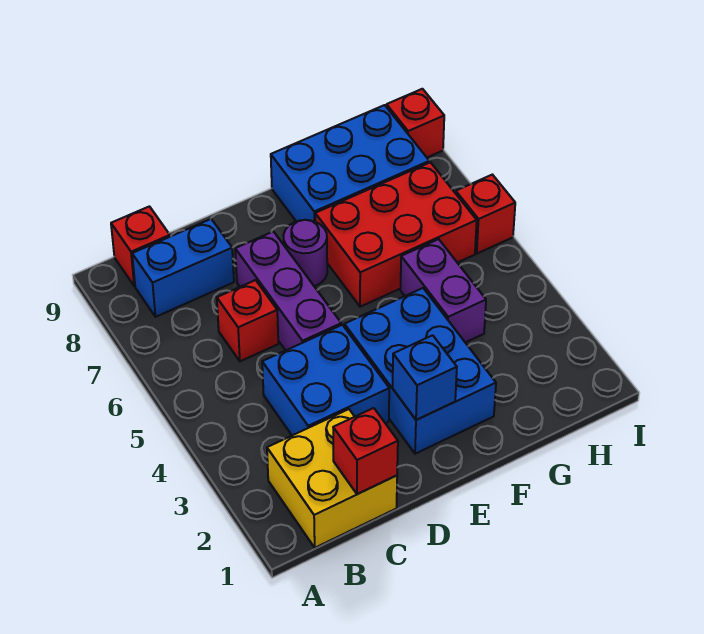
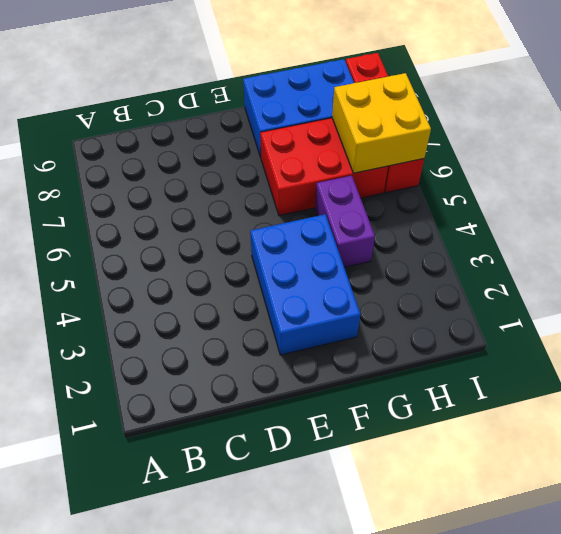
yellow brick H6:I7 level 2 -> yellow brick B1:C2 level 1
none -> blue brick B8:C8 level 1
none -> red brick B9 level 1
none -> blue brick C3:D4 level 1

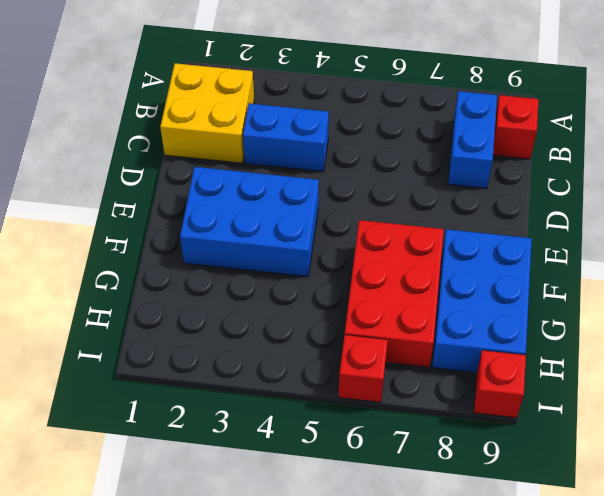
blue brick C3:C4 level 1 -> blue brick C3:D4 level 1
none -> red brick C6 level 1
none -> purple brick D5:D7 level 1
none -> purple round brick E7 level 1

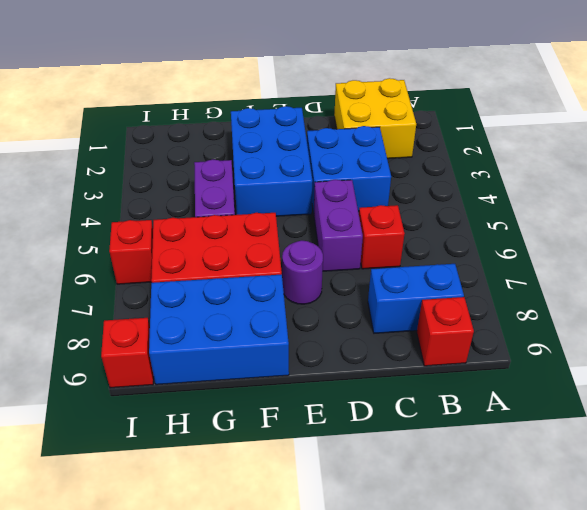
purple brick D5:D6 level 1 -> purple brick D5:D7 level 1
none -> red brick C1 level 2
none -> blue brick E2 level 2

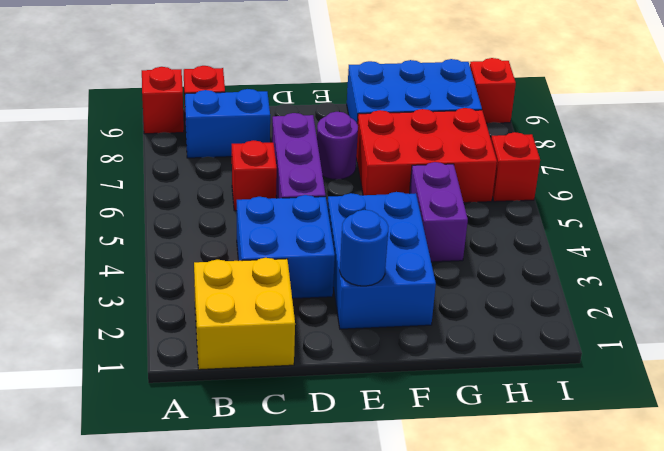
red brick A9 level 1 -> red brick C1 level 2
blue round brick E2 level 2 -> blue brick E2 level 2

